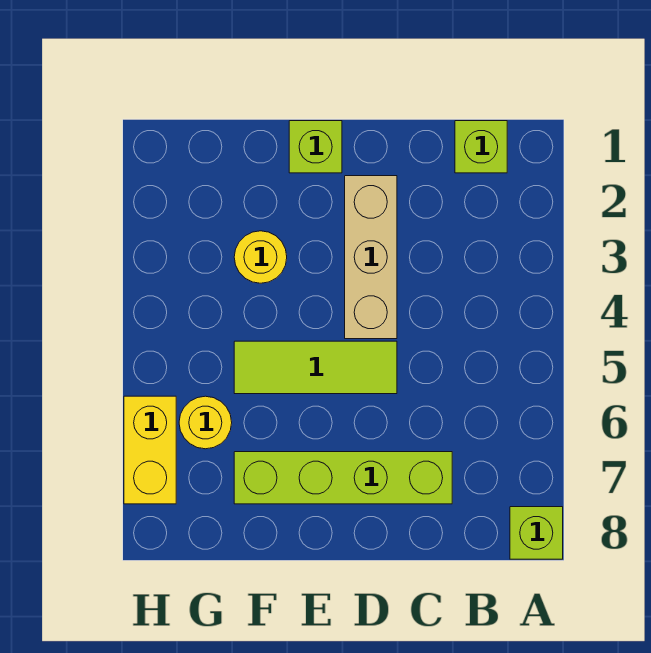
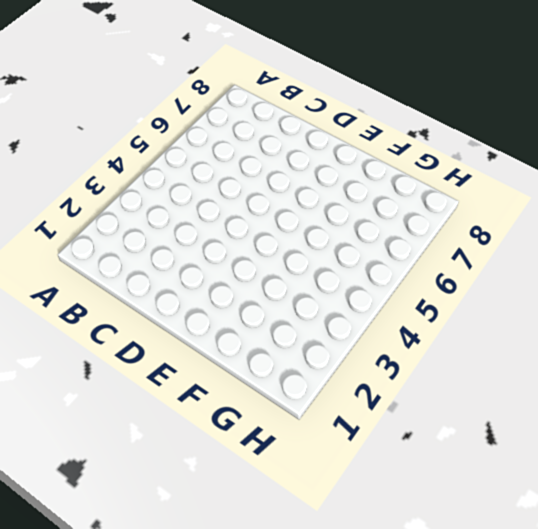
none -> lime brick A8 level 1
none -> lime brick B1 level 1

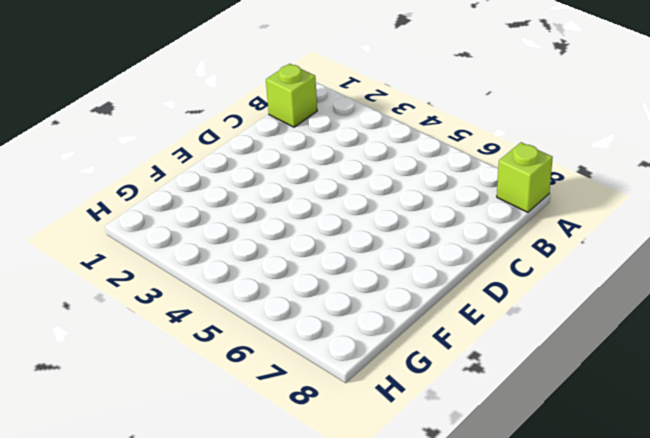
none -> lime brick C7:F7 level 1
none -> tan brick D2:D4 level 1

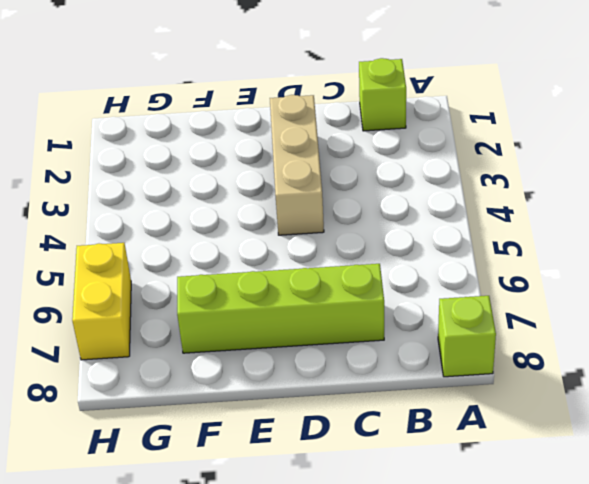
none -> lime tile D5:F5 level 1
none -> lime brick E1 level 1

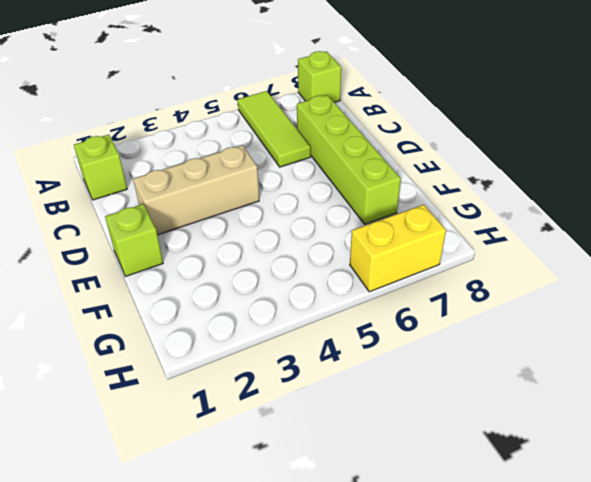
lime tile A6:C6 level 1 -> lime tile D5:F5 level 1
none -> yellow round brick F3 level 1
none -> yellow round brick G6 level 1

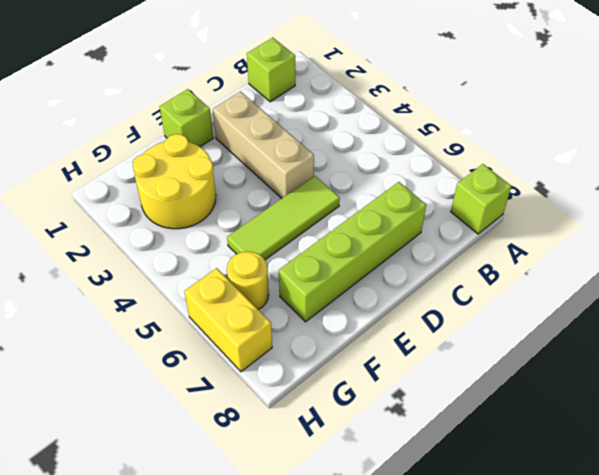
yellow round brick F2:G3 level 1 -> yellow round brick F3 level 1

